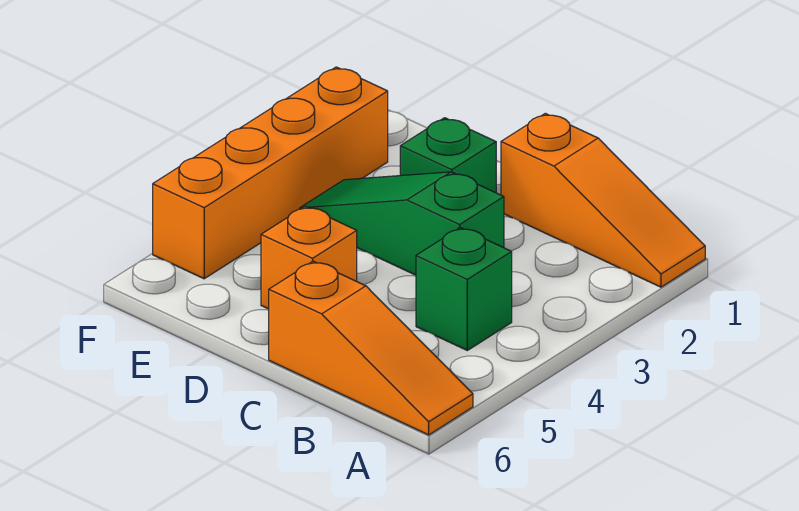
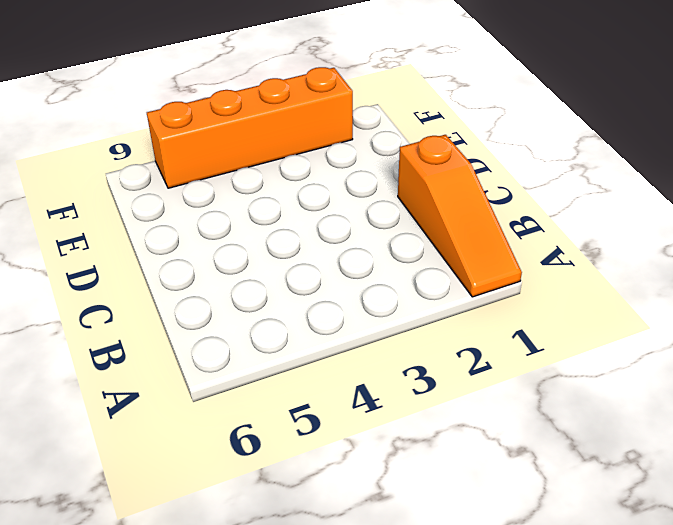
none -> orange slope A6:C6 level 1 top C
none -> green brick B4 level 1

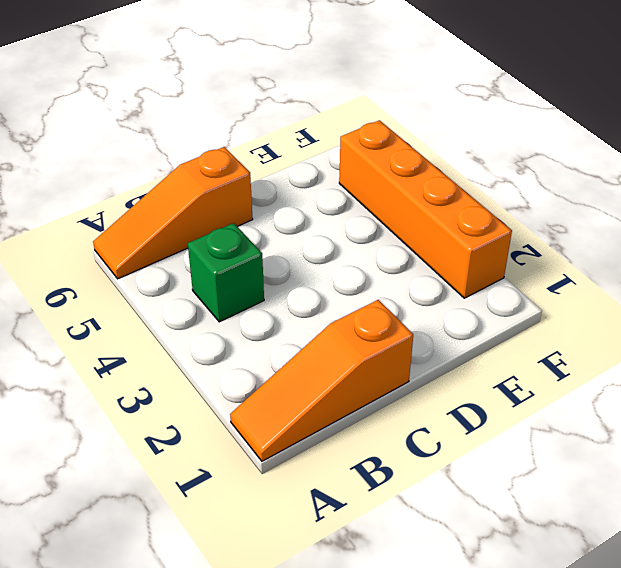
none -> green slope C3:E3 level 1 top C
none -> green brick D2 level 1

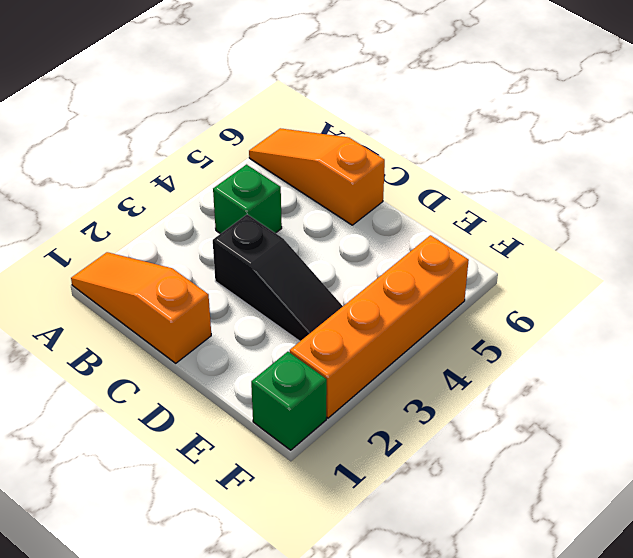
black slope C3:E3 level 1 top C -> green slope C3:E3 level 1 top C
green brick F1 level 1 -> green brick D2 level 1
none -> orange brick D5 level 1

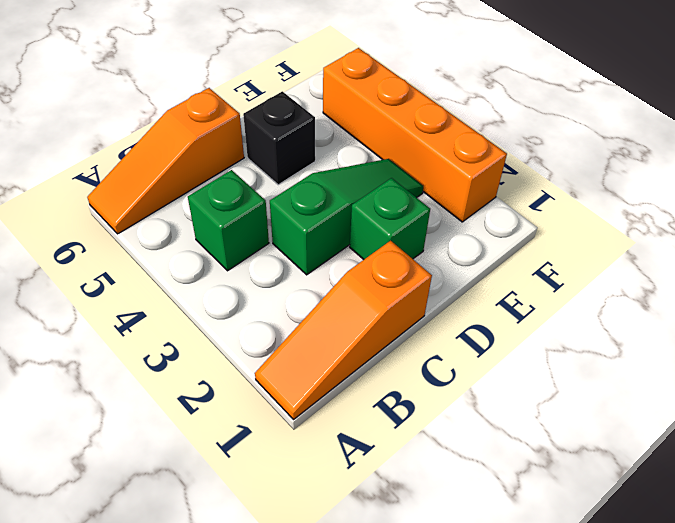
black brick D5 level 1 -> orange brick D5 level 1

